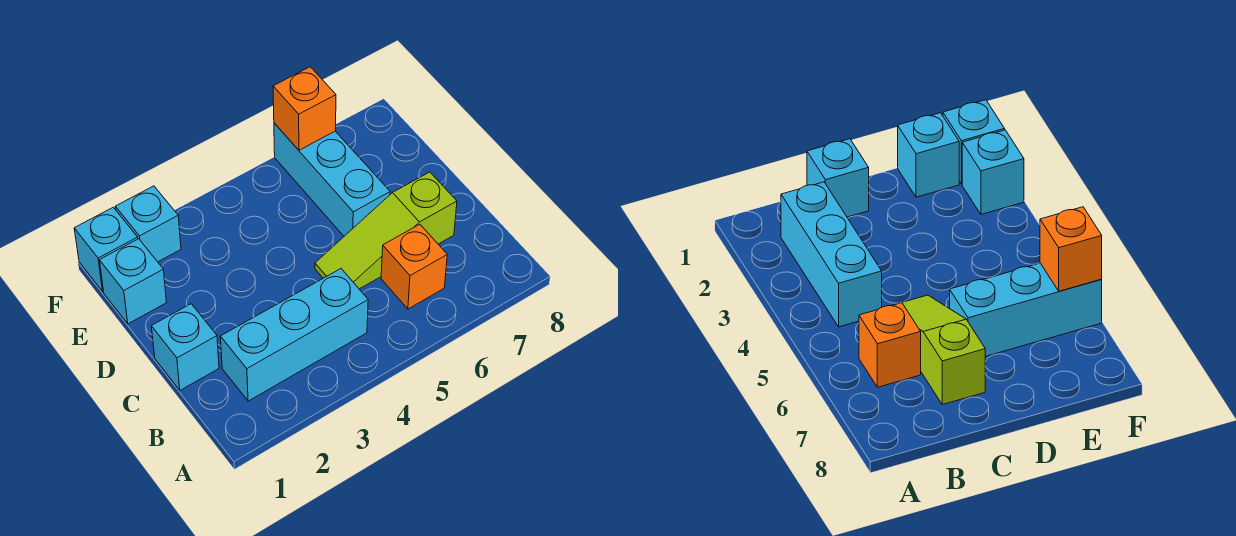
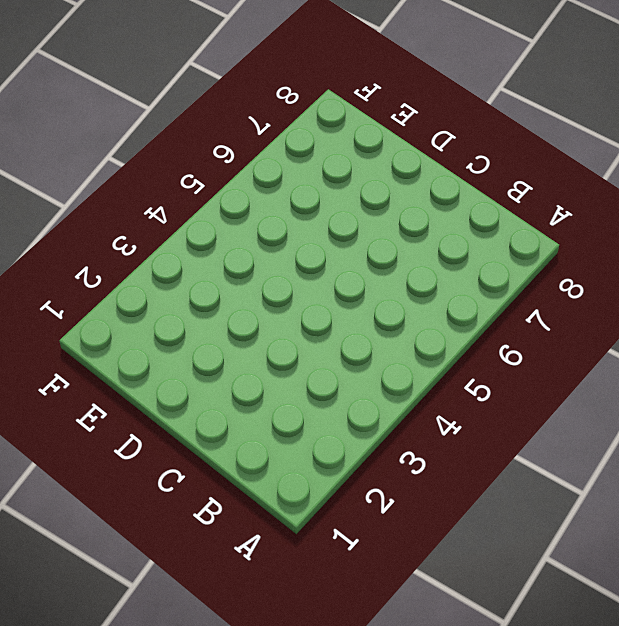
none -> cyan brick B2:B4 level 1
none -> orange brick B6 level 1

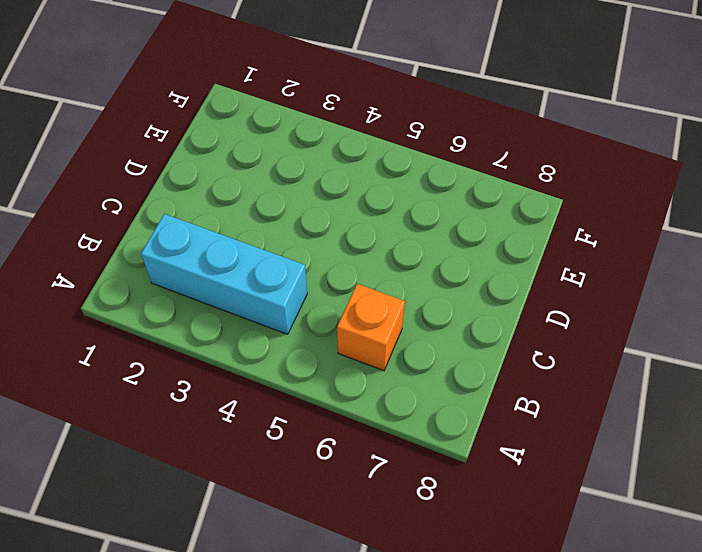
none -> cyan brick C1 level 1
none -> lime slope C5:C7 level 1 top 7

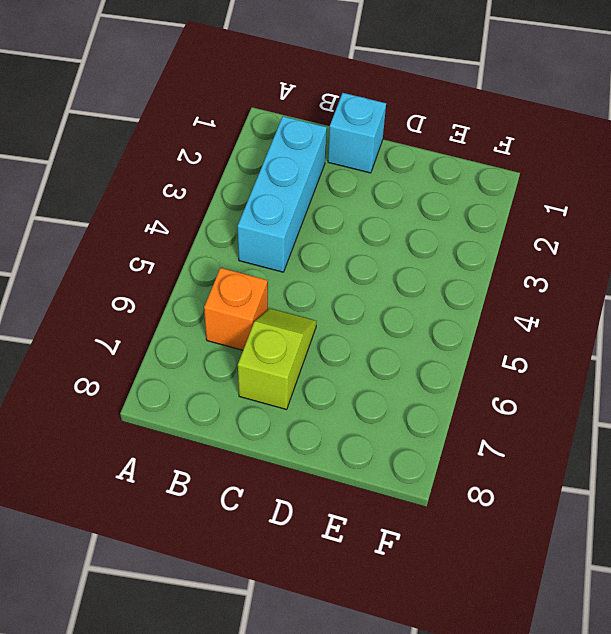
lime slope C6:C7 level 1 top 7 -> lime slope C5:C7 level 1 top 7
none -> cyan brick D6:F6 level 1
none -> cyan brick E1 level 1

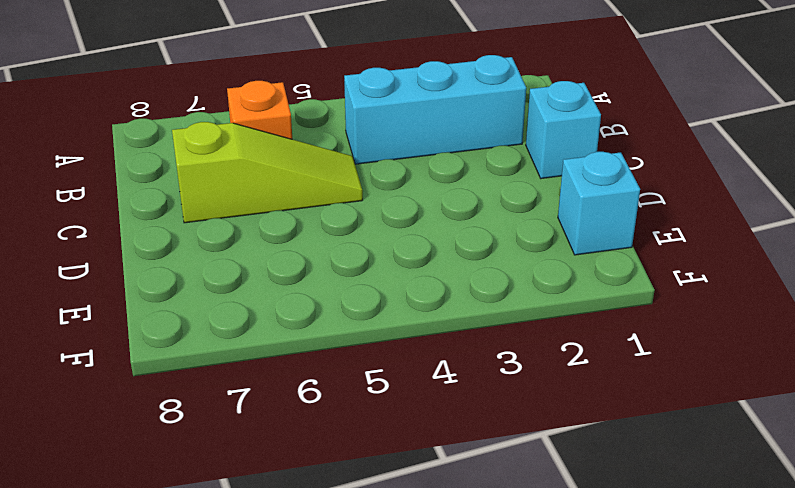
none -> cyan brick D6:F6 level 1
none -> cyan brick F1 level 1

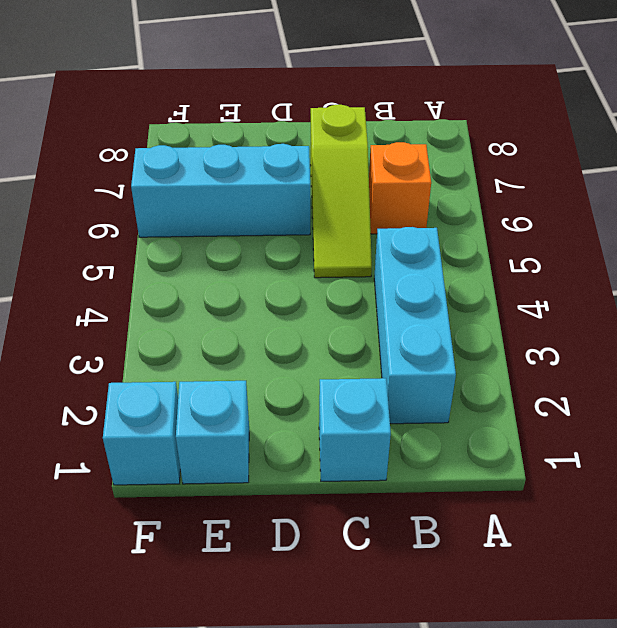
none -> cyan brick F2 level 1
none -> orange brick F6 level 2

